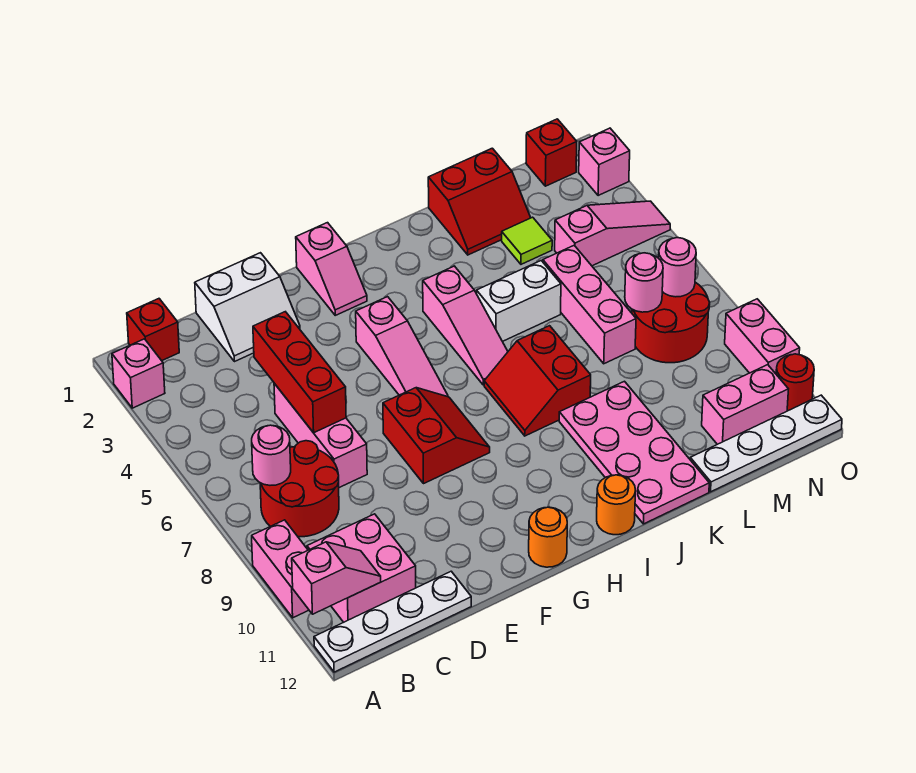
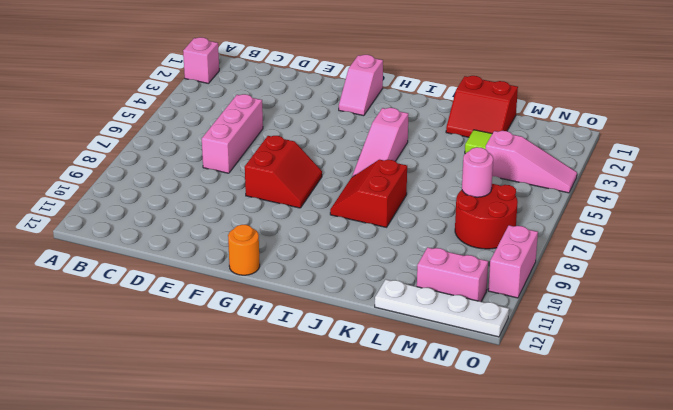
none -> pink brick A9:A10 level 1
none -> white plate A12:D12 level 1
none -> red brick B1 level 1
none -> red round brick B7:C8 level 1

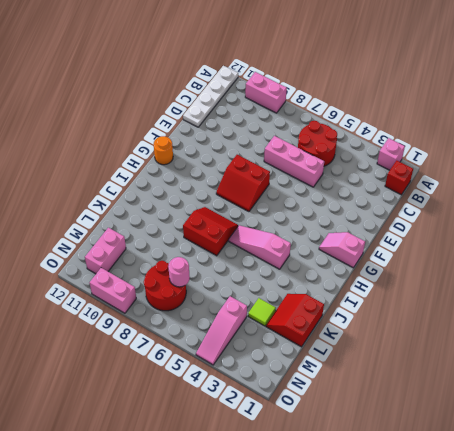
red round brick B5:C6 level 1 -> red round brick B7:C8 level 1
none -> pink brick B10:C11 level 1
none -> white slope D1:E2 level 1 top 1
none -> pink slope G4:G6 level 1 top 4
none -> orange round brick I12 level 1

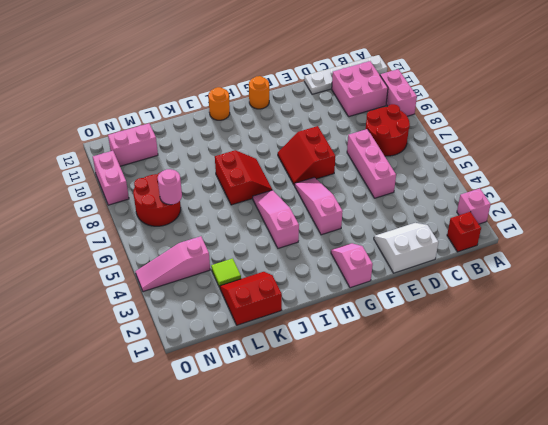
none -> white brick J5:K5 level 1
none -> pink plate J9:K12 level 1
none -> pink brick L5:L7 level 1
none -> white plate L12:O12 level 1

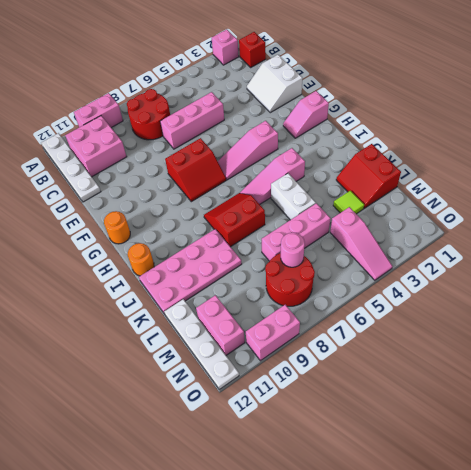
none -> red brick N1 level 1
none -> pink brick O2 level 1
none -> red round brick O11 level 1
none -> pink slope A11:B11 level 2 top A

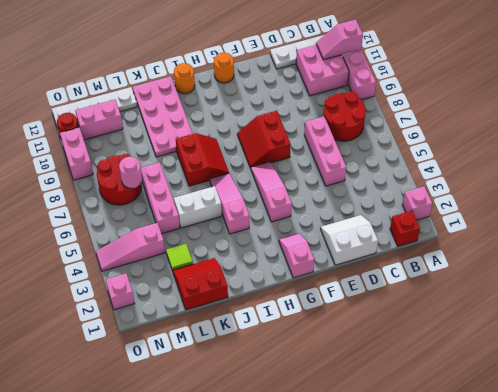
none -> red brick N1 level 1
none -> pink round brick B7 level 2
none -> red brick D4:D6 level 2
none -> pink round brick N7 level 2

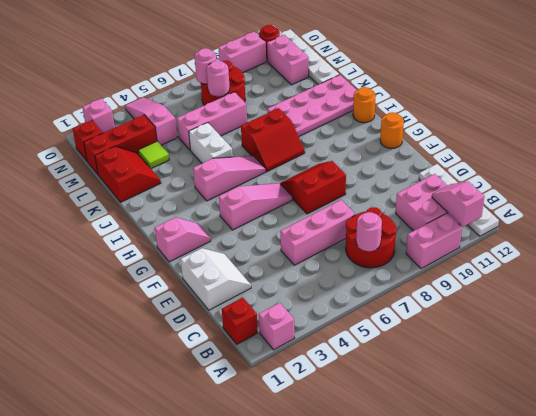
red brick M1:M3 level 1 -> red brick D4:D6 level 2

